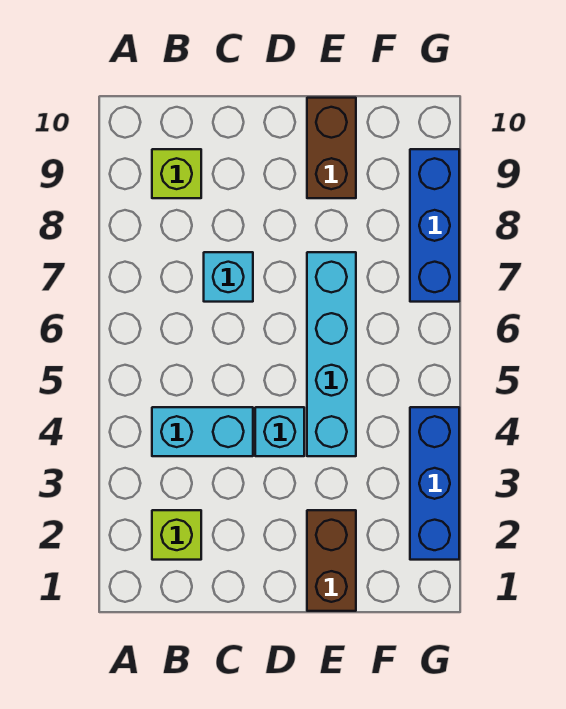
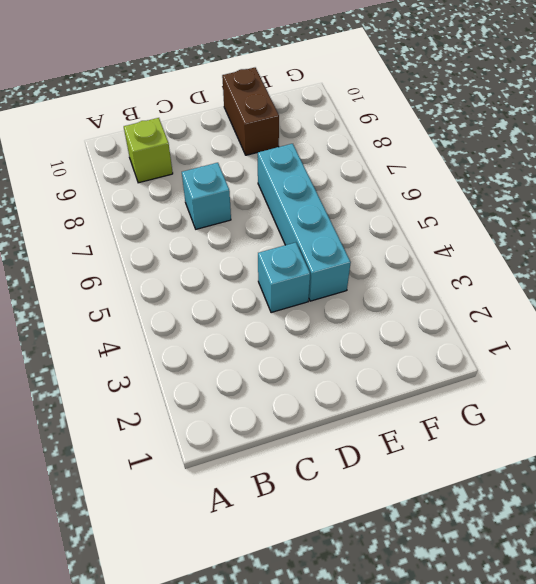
none -> lime brick B2 level 1
none -> cyan brick B4:C4 level 1

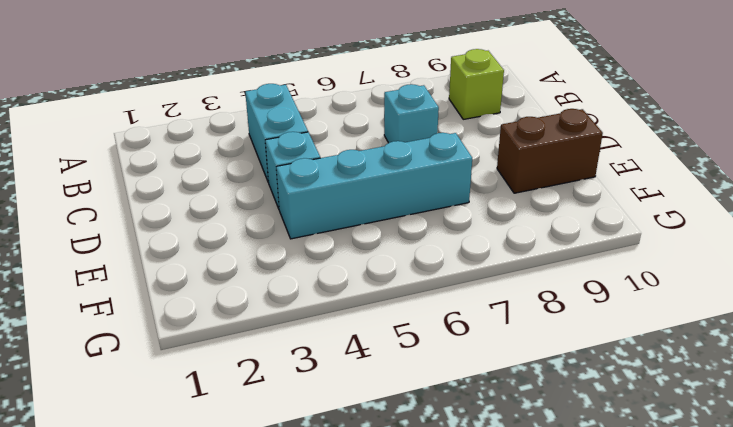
none -> lime brick B2 level 1
none -> brown brick E1:E2 level 1

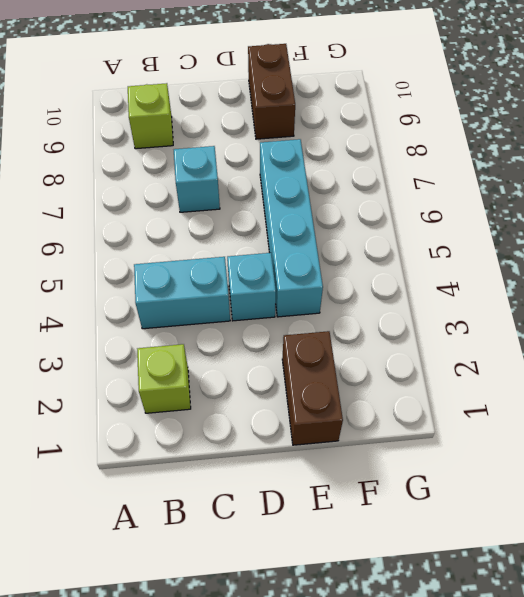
none -> blue brick G2:G4 level 1
none -> blue brick G7:G9 level 1

